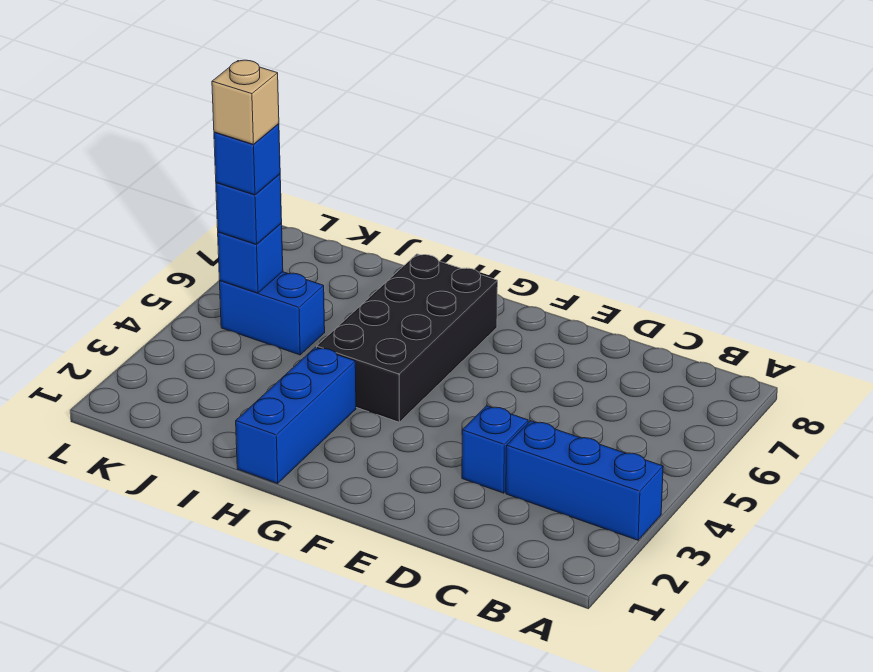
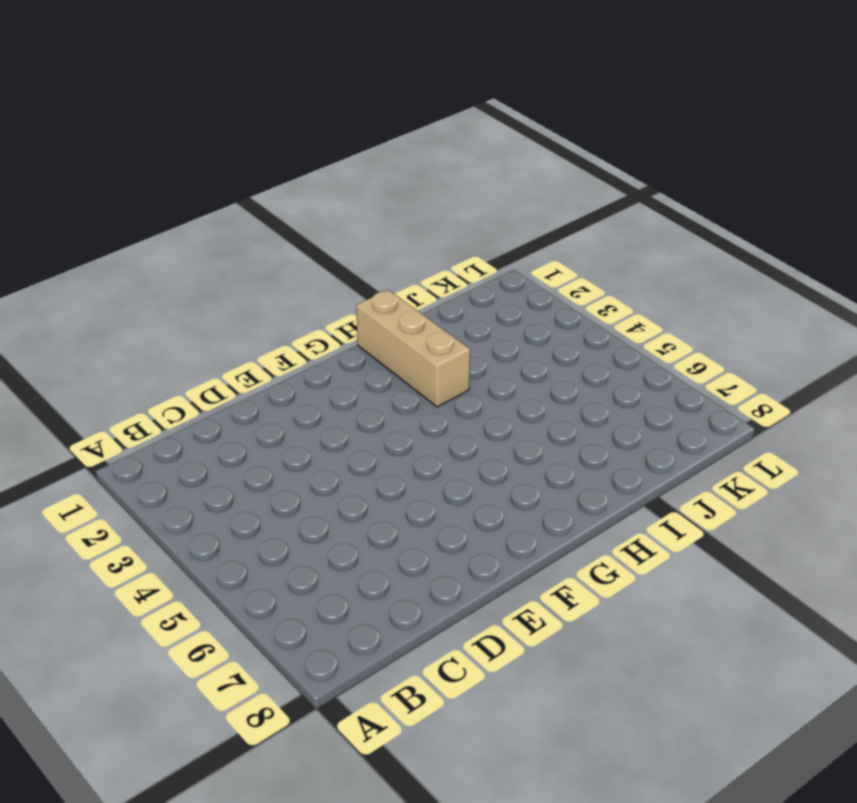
tan brick H1:H3 level 1 -> blue brick H1:H3 level 1
none -> blue brick A3:C3 level 1
none -> blue brick D3 level 1

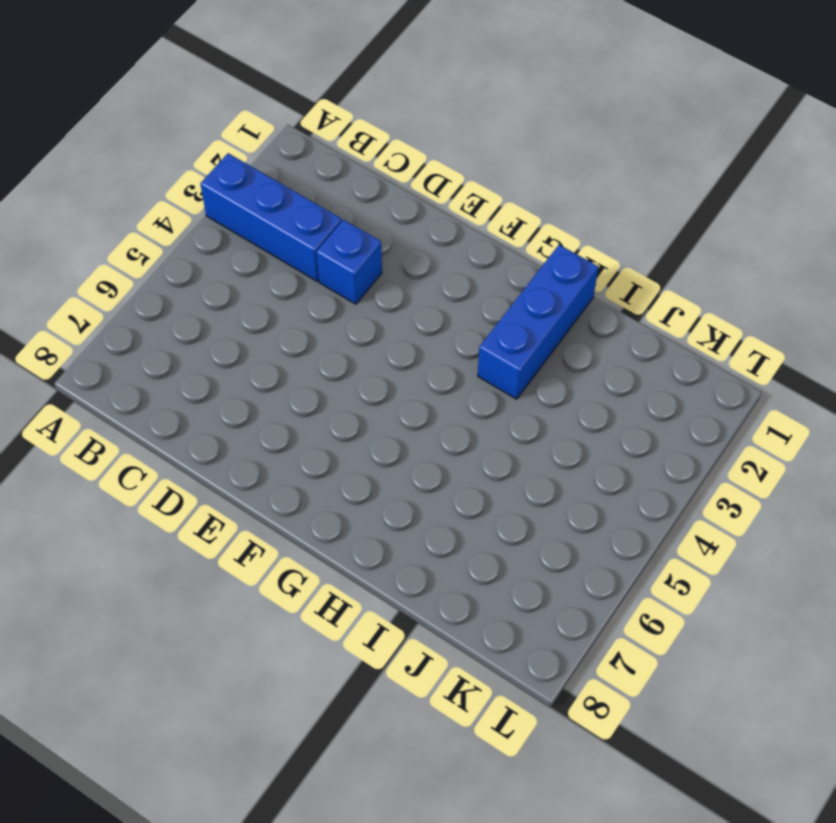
none -> black brick G4:H7 level 1
none -> blue brick J5:K5 level 1

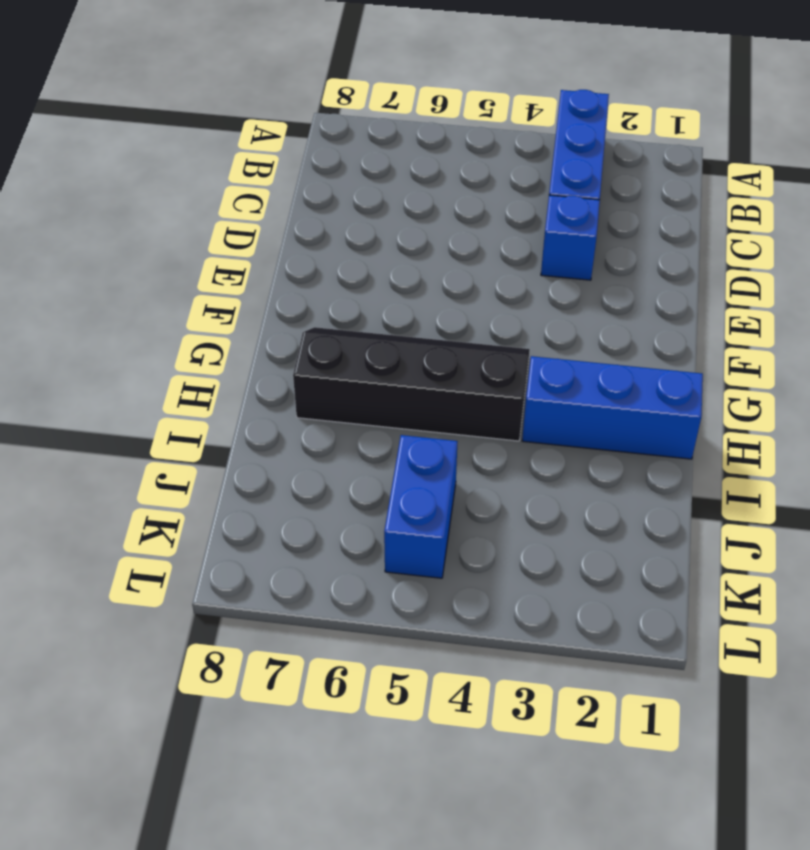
black slope G4:H7 level 1 top H -> black brick G4:H7 level 1
none -> blue brick K5 level 2
none -> blue brick K5 level 3

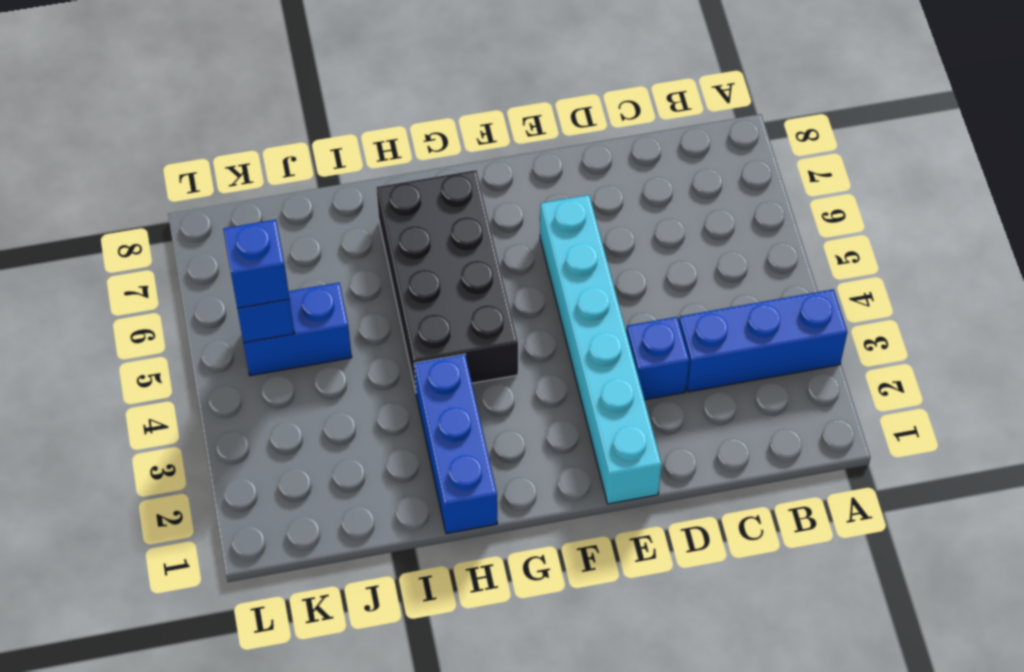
cyan brick E1:E6 level 1 -> none
none -> blue brick K5 level 4
none -> tan brick K5 level 5

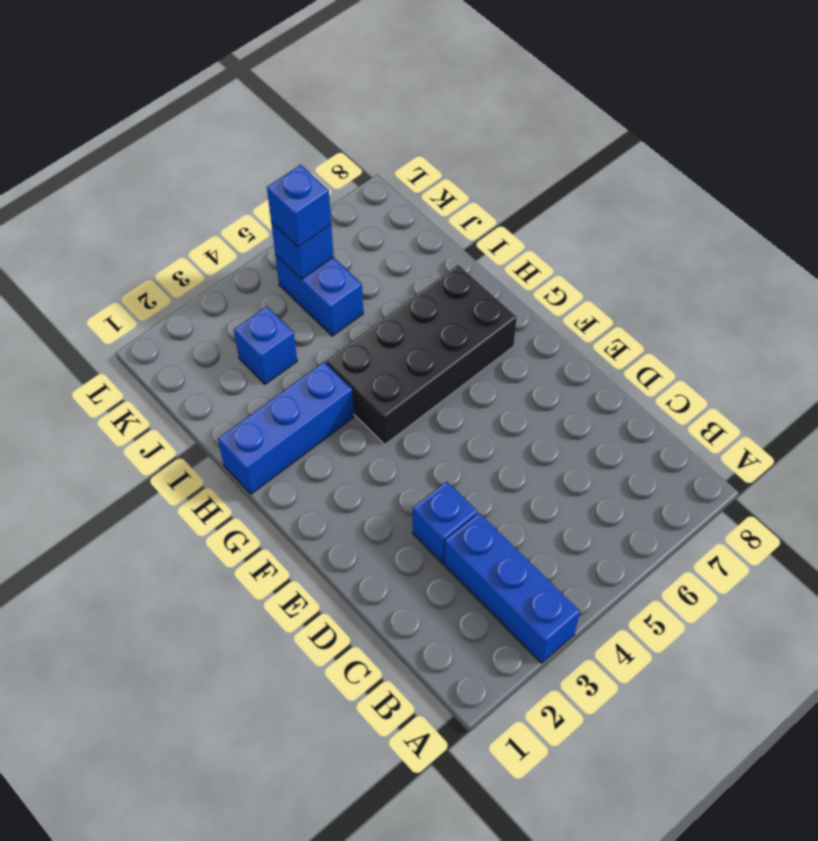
blue brick J3 level 1 -> blue brick K5 level 4
none -> tan brick K5 level 5

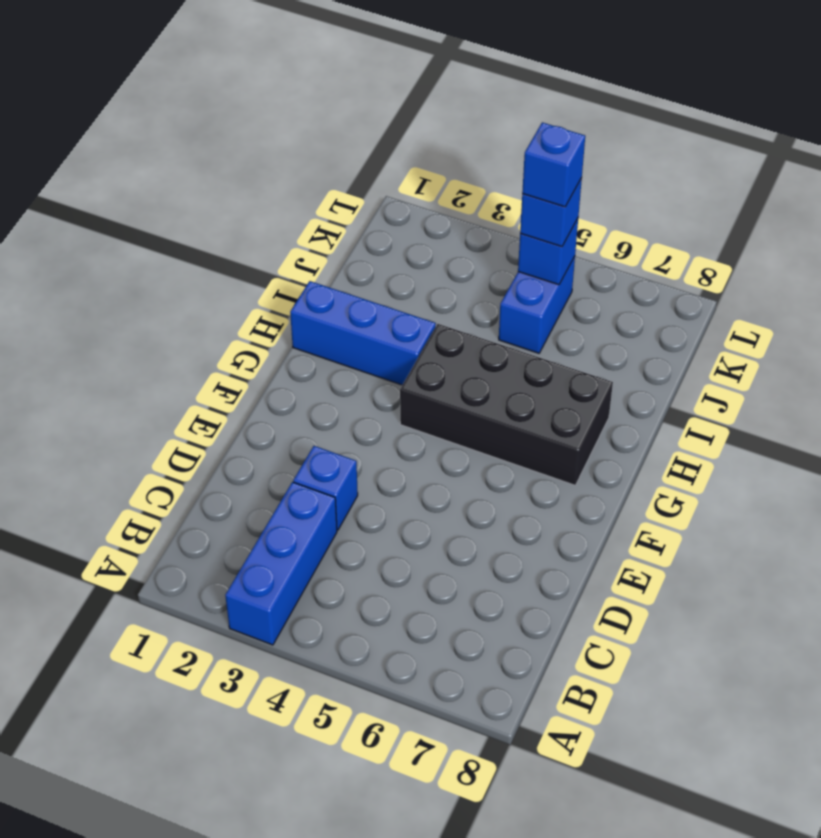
none -> tan brick K5 level 5

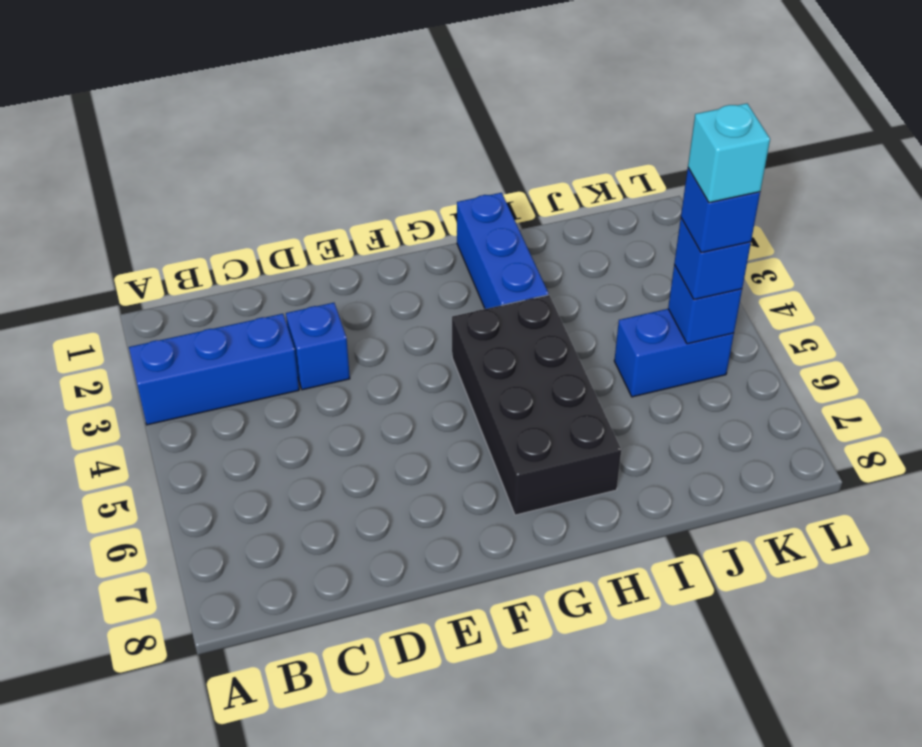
cyan brick K5 level 5 -> tan brick K5 level 5

